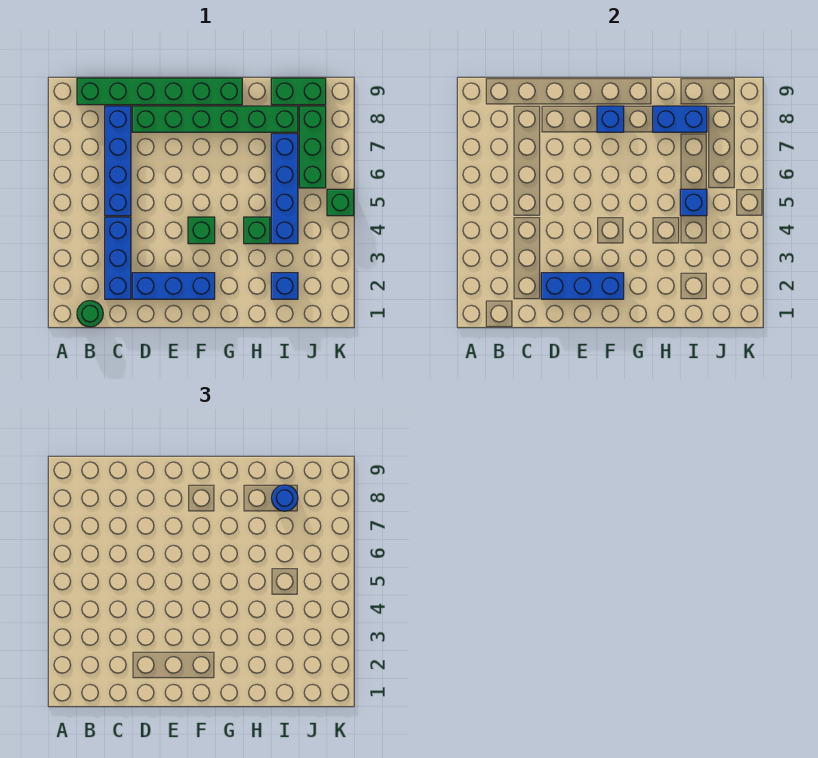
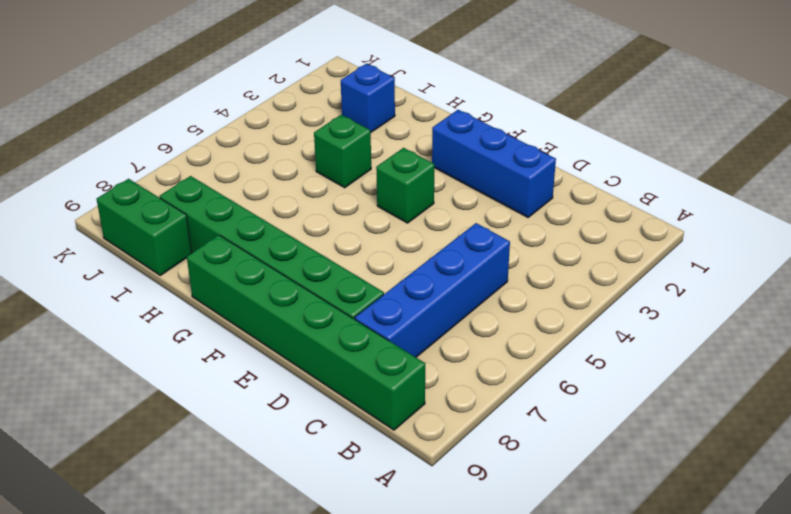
none -> green round brick B1 level 1
none -> blue brick C2:C4 level 1
none -> blue brick I4:I7 level 1

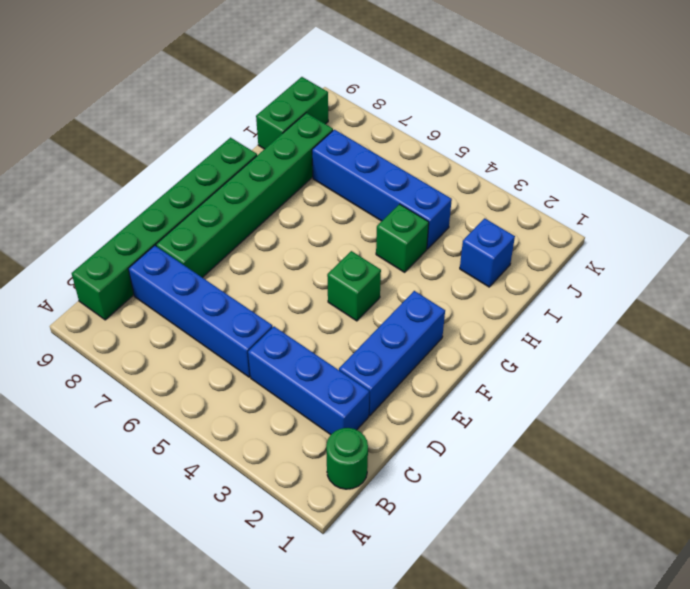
none -> green brick J6:J8 level 1
none -> green brick K5 level 1
none -> blue brick D2:F2 level 2

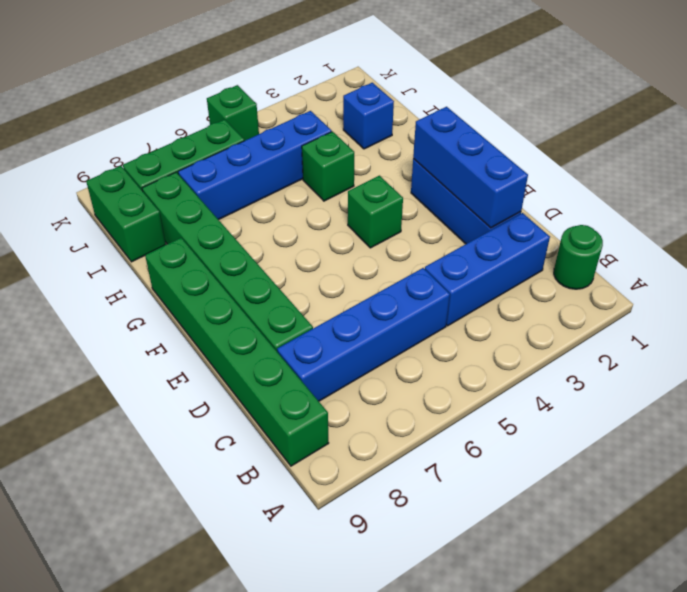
none -> blue brick F8 level 2
none -> blue brick H8:I8 level 2
none -> blue brick I5 level 2

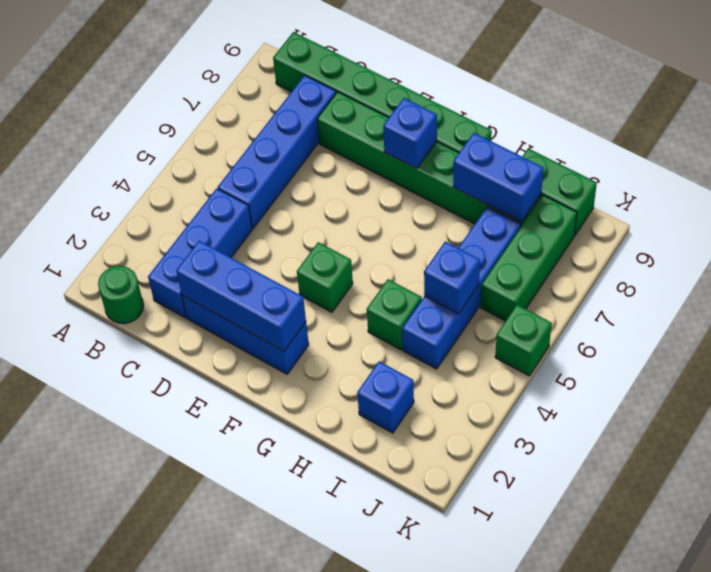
none -> blue round brick I8 level 3

